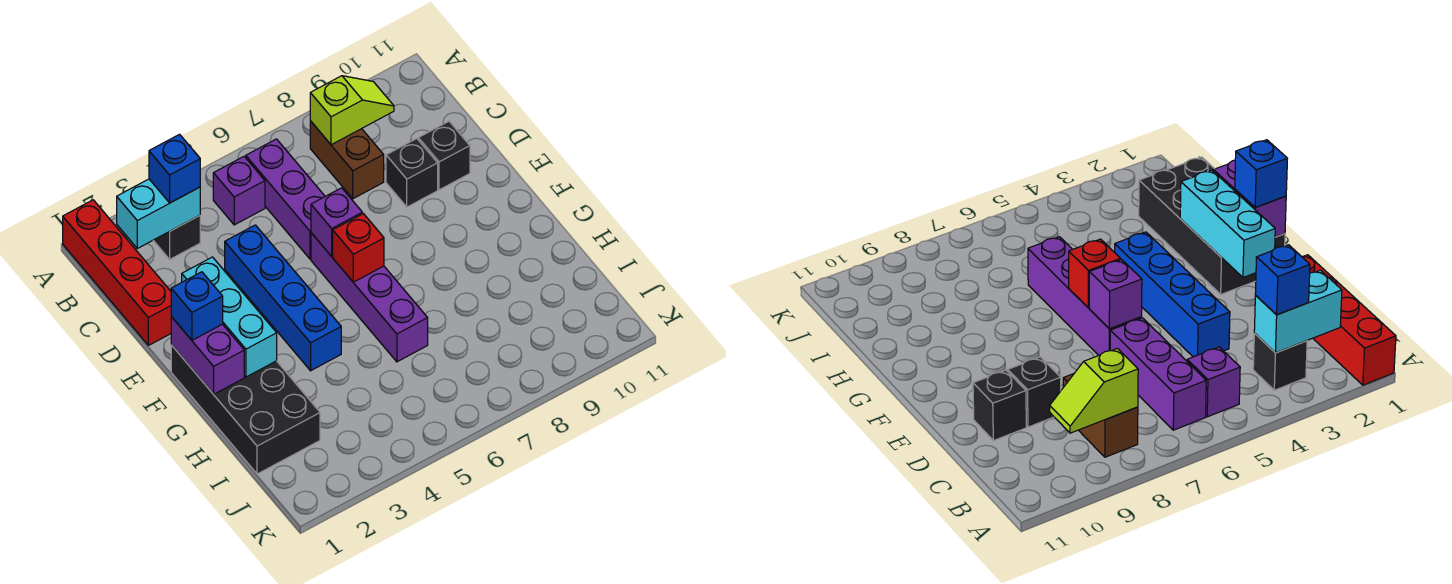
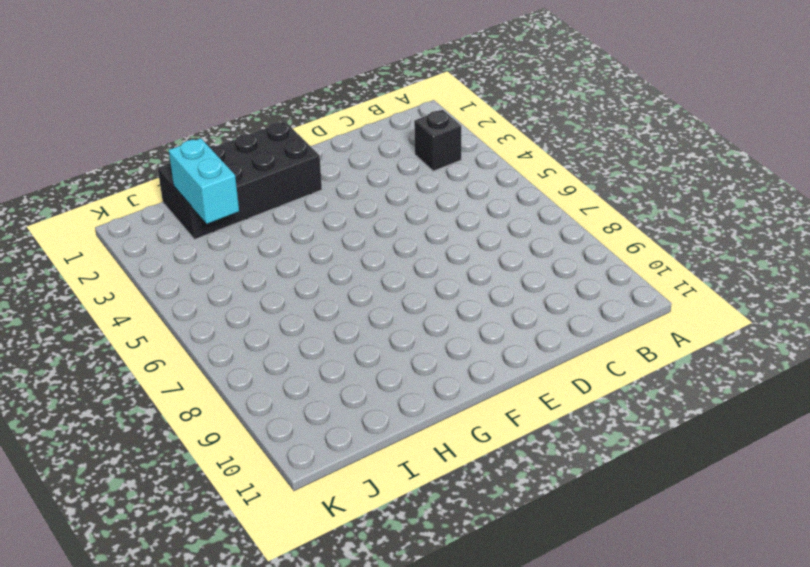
cyan brick I2:I3 level 2 -> cyan brick B2:B3 level 2
none -> red brick A1:D1 level 1
none -> purple brick B5 level 1
none -> purple brick B6:D6 level 1

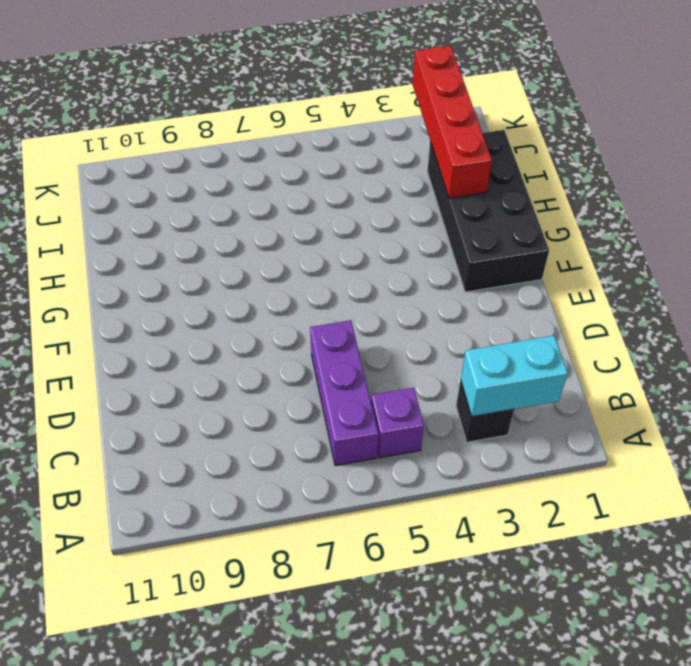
red brick H2:K2 level 2 -> red brick A1:D1 level 1
none -> brown brick B8:C8 level 1
none -> blue brick D4:G4 level 1
none -> black brick D9 level 1

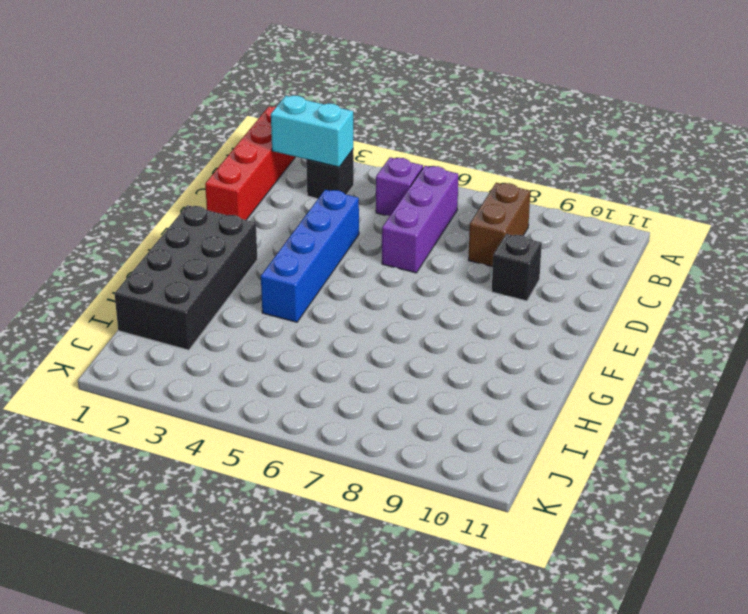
none -> black brick D10 level 1
none -> purple brick E6:H6 level 1
none -> lime slope B8:B9 level 2 top 8

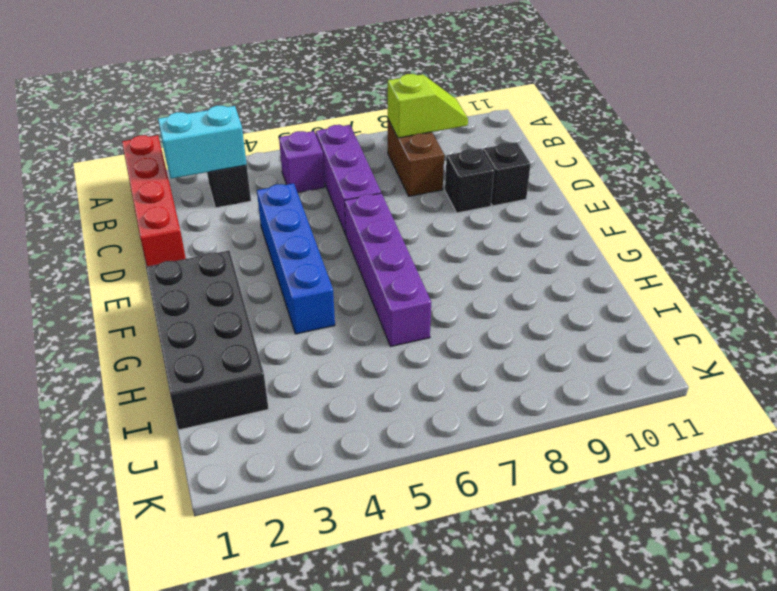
none -> cyan brick E2:G2 level 2
none -> purple brick E6 level 2
none -> purple brick F1:G1 level 2

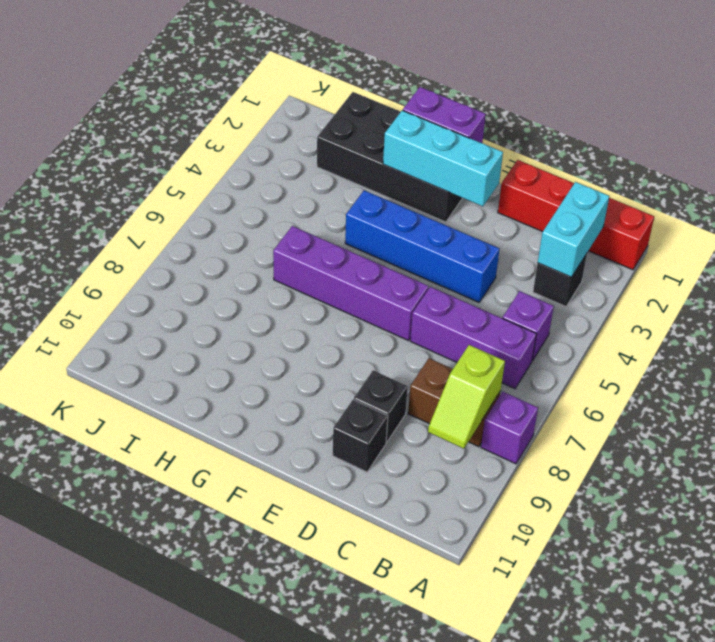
purple brick A8 level 1 -> purple brick E6 level 2
none -> red brick F6 level 2
none -> blue brick B3 level 3
none -> blue brick F1 level 3

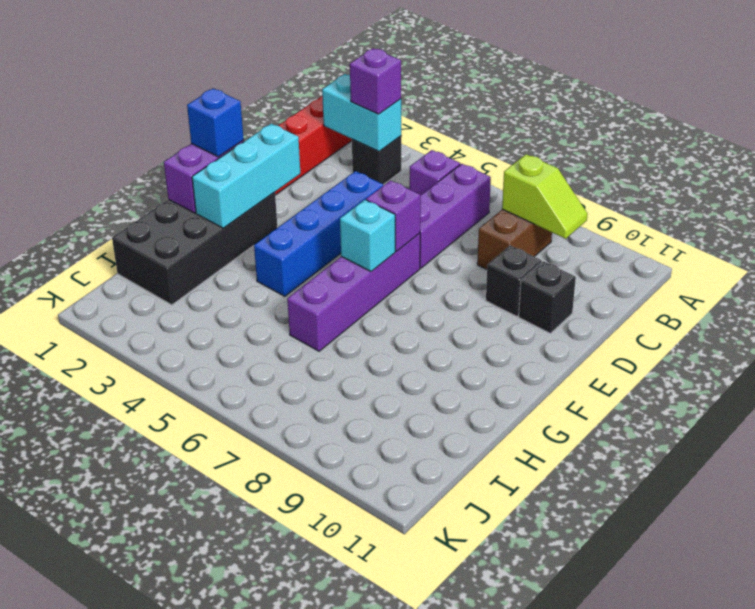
purple brick B3 level 3 -> blue brick B3 level 3
cyan brick F6 level 2 -> red brick F6 level 2

